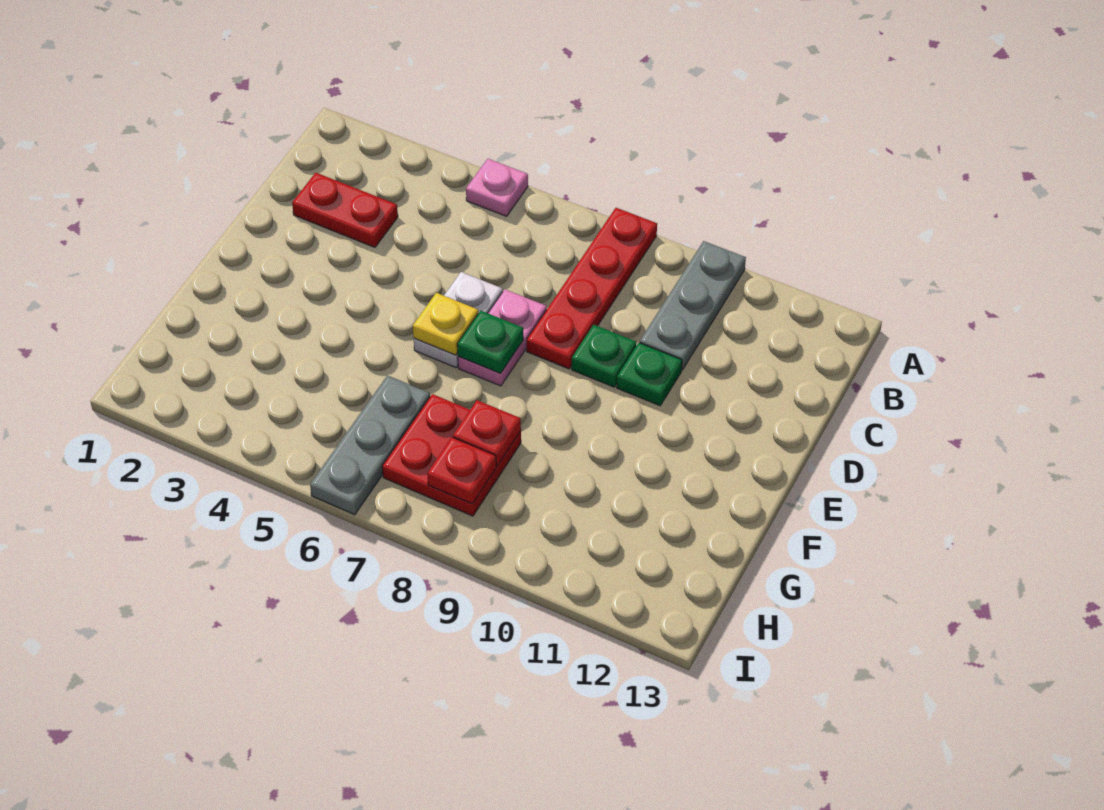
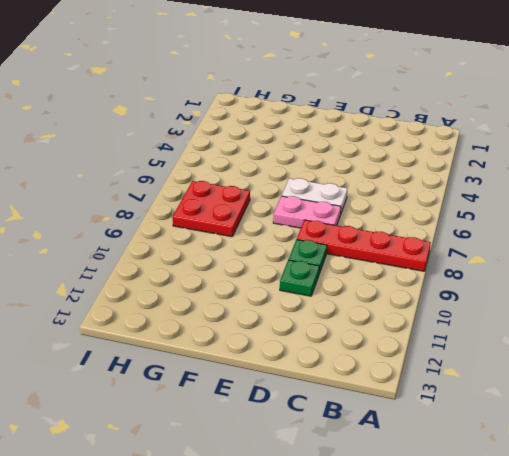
none -> pink plate A5 level 1
none -> grey plate A10:C10 level 1
none -> red plate C2:C3 level 1

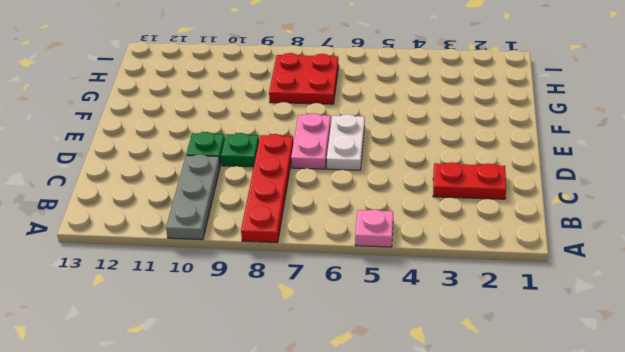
none -> grey plate G6:I6 level 1
none -> yellow plate E6 level 2
none -> green plate E7 level 2

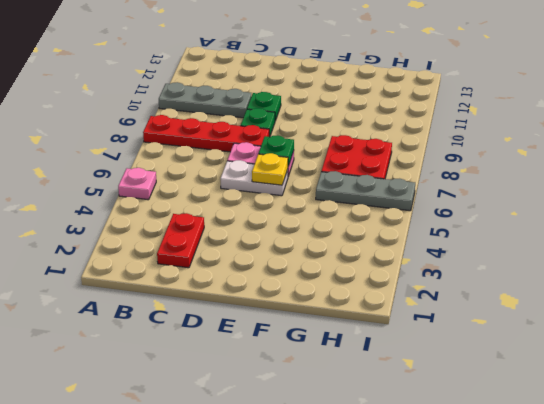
none -> red plate G8 level 2
none -> red plate H8 level 2

